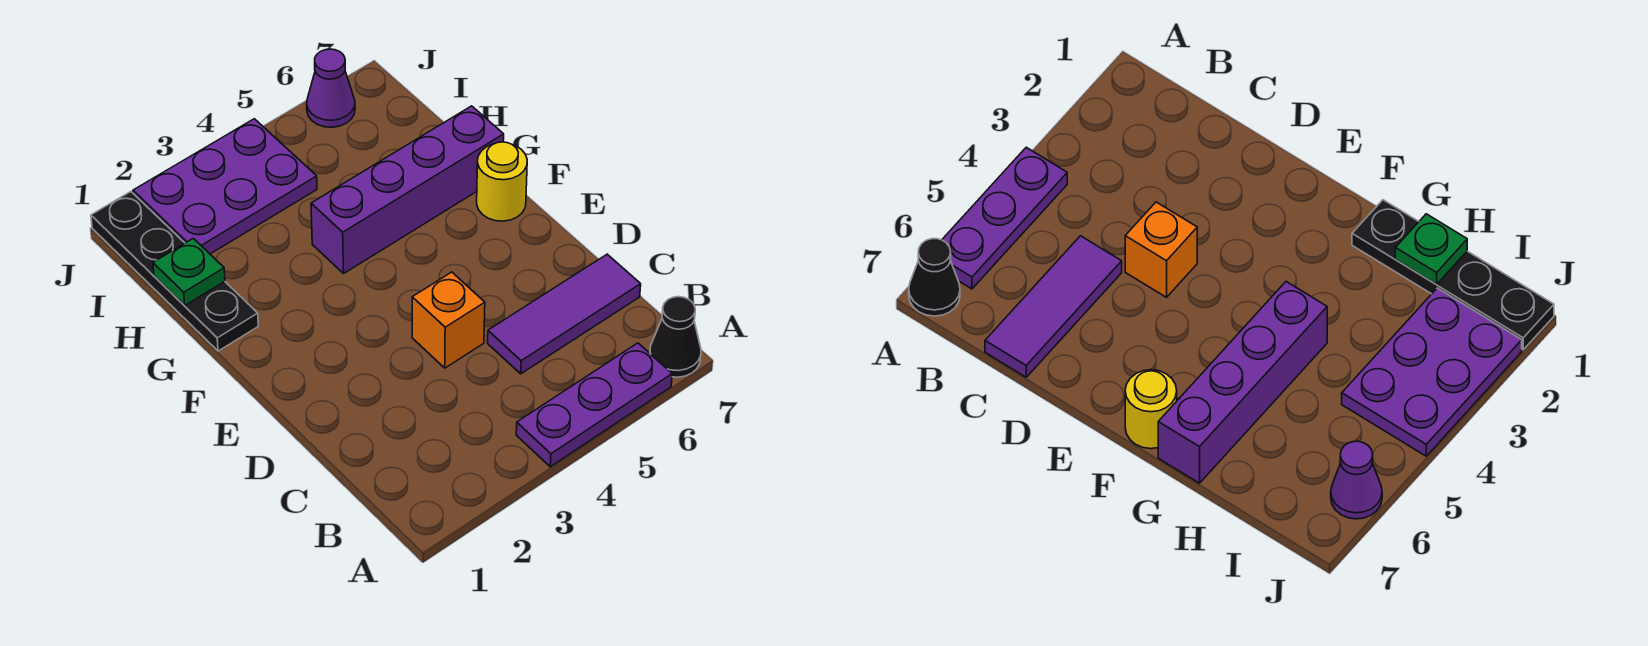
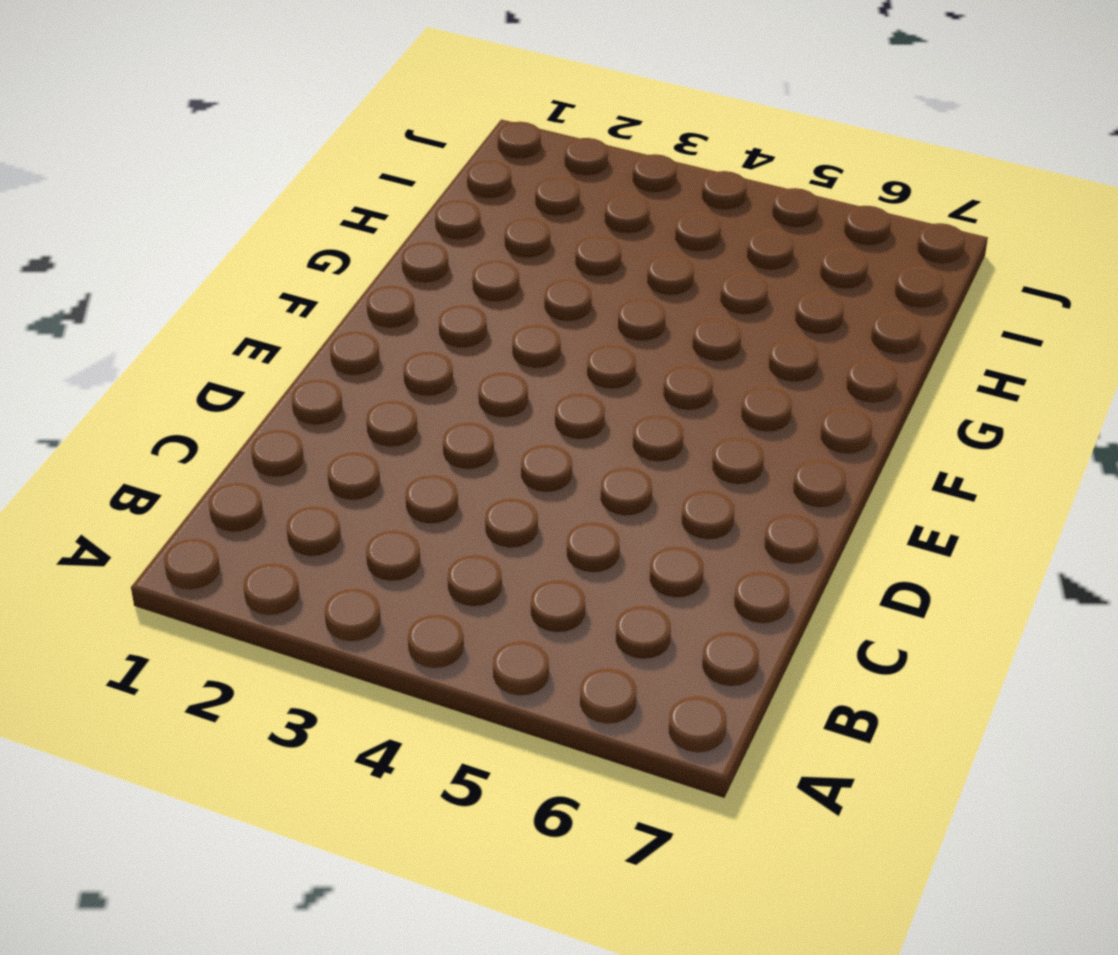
none -> purple plate A4:A6 level 1
none -> black cone A7 level 1

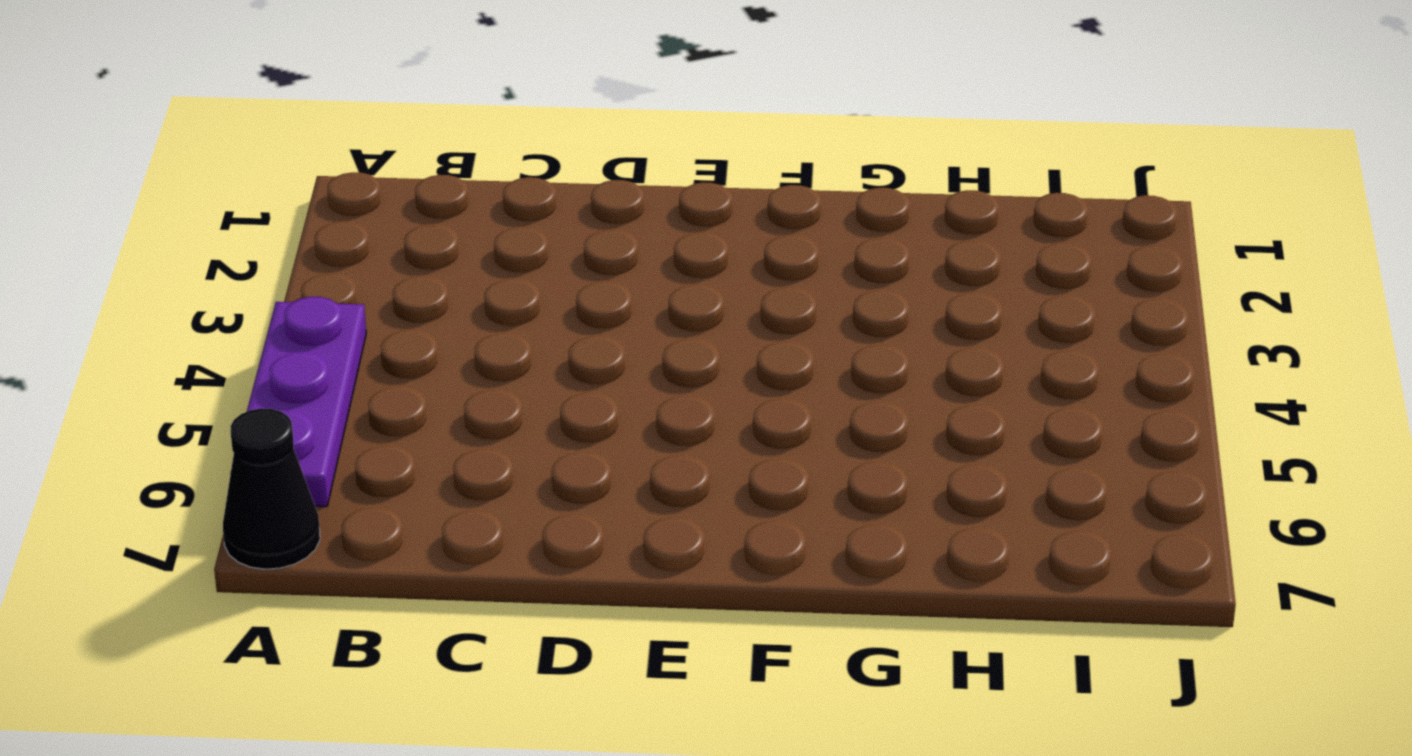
none -> purple tile C5:C7 level 1
none -> orange brick D4 level 1

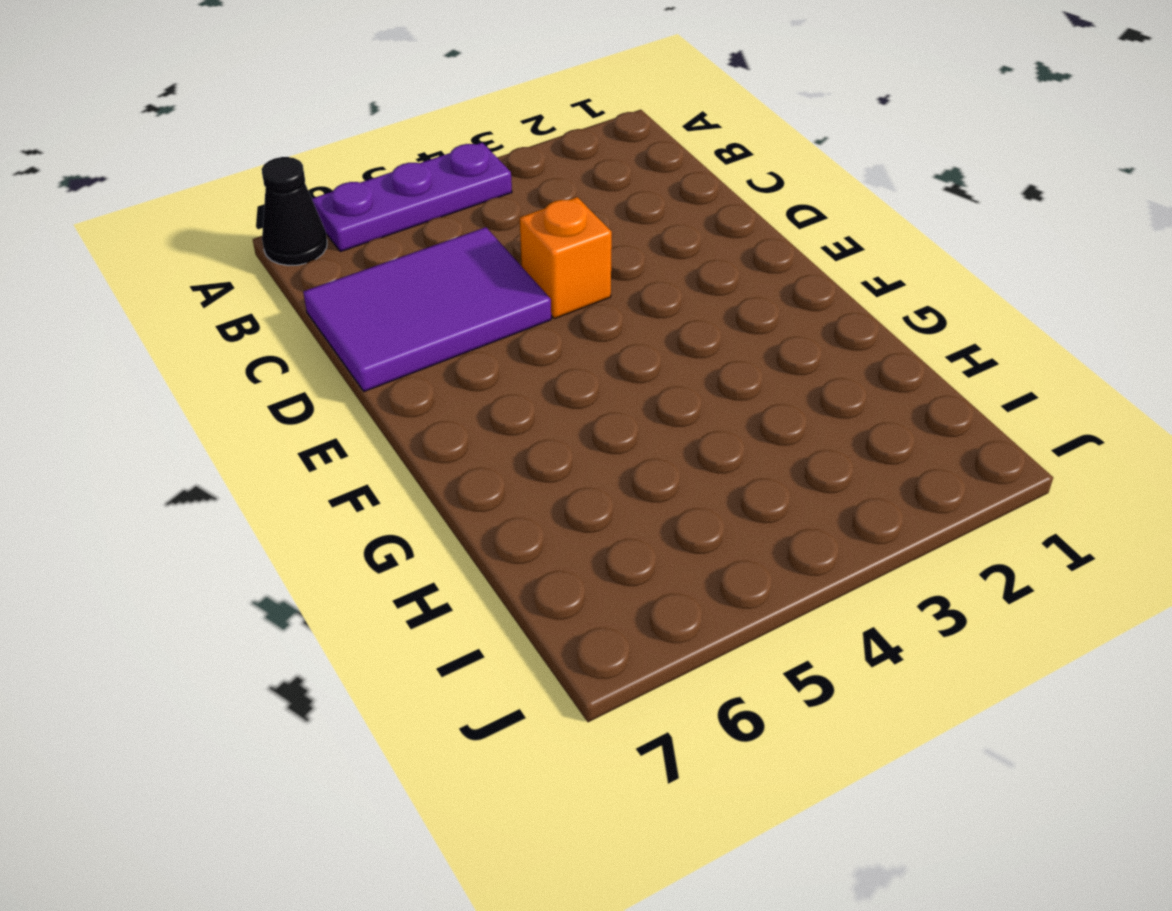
purple tile C5:D7 level 1 -> purple tile C5:C7 level 1
none -> yellow round brick F7 level 1
none -> black plate G1:J1 level 1

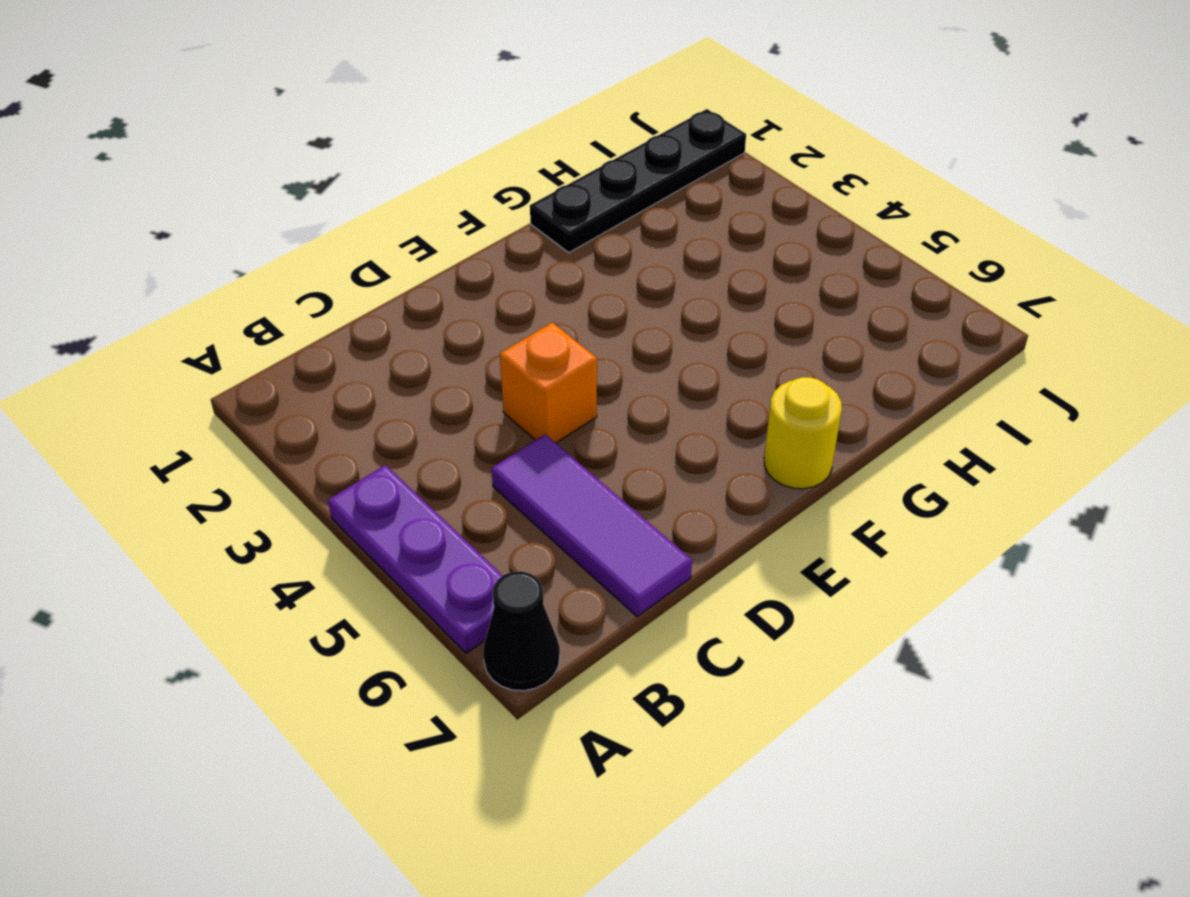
none -> purple brick G4:G7 level 1
none -> purple plate I2:J4 level 1

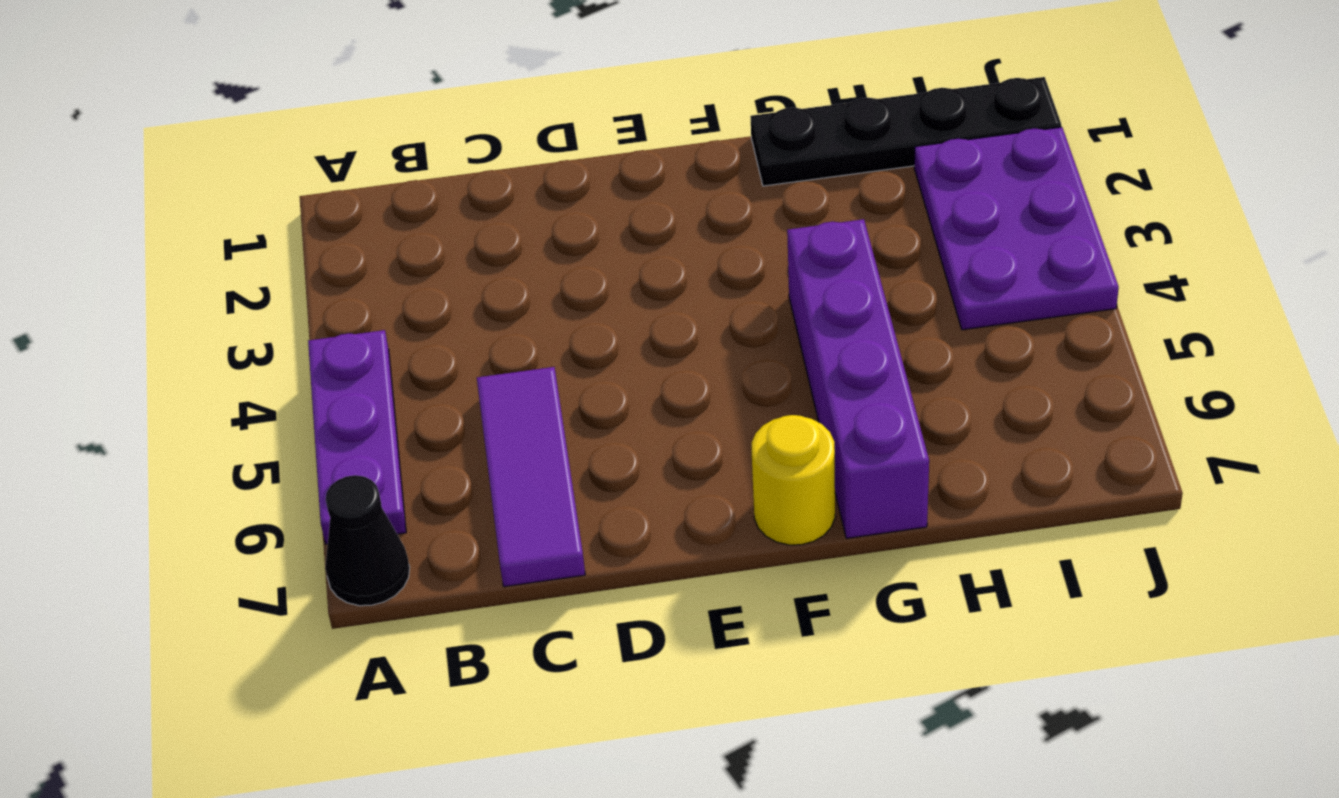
none -> orange brick D4 level 1
none -> purple cone J6 level 1

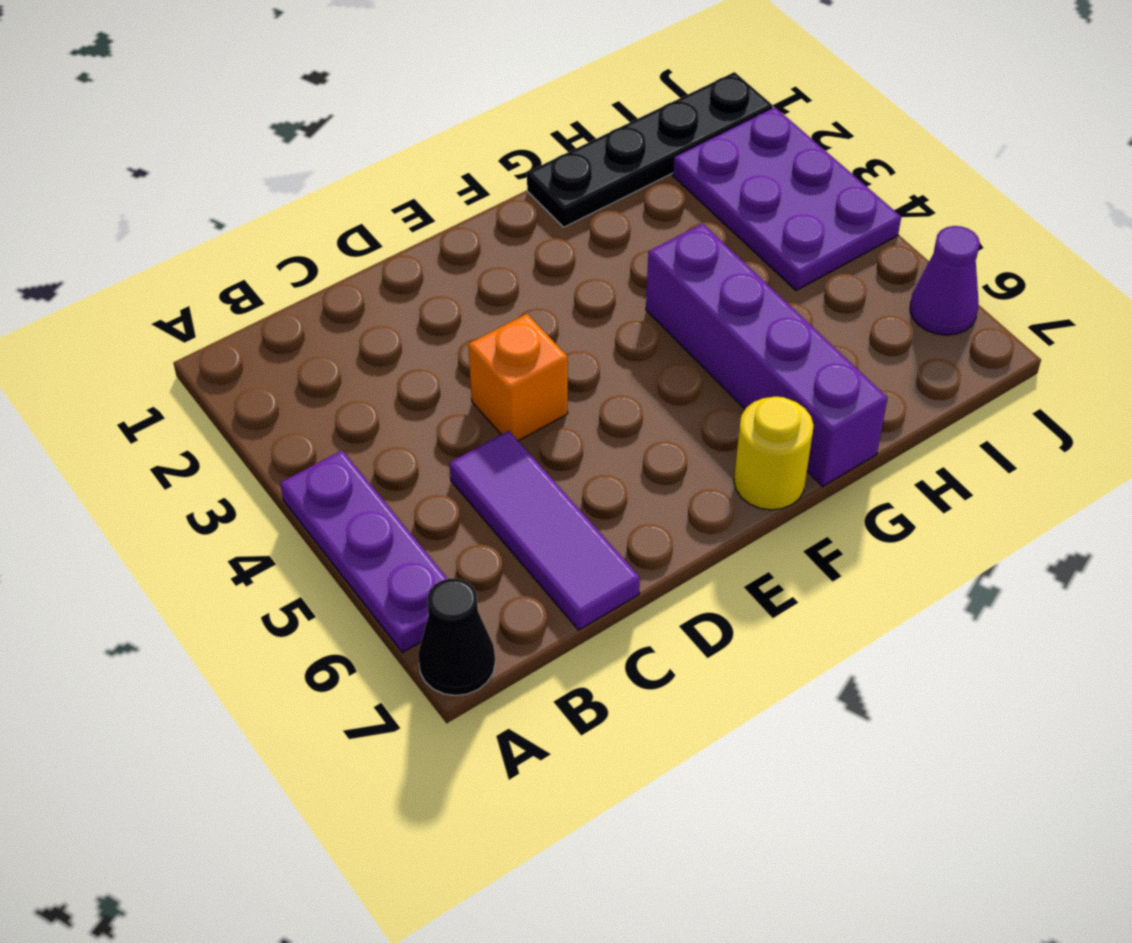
none -> green plate H1 level 2

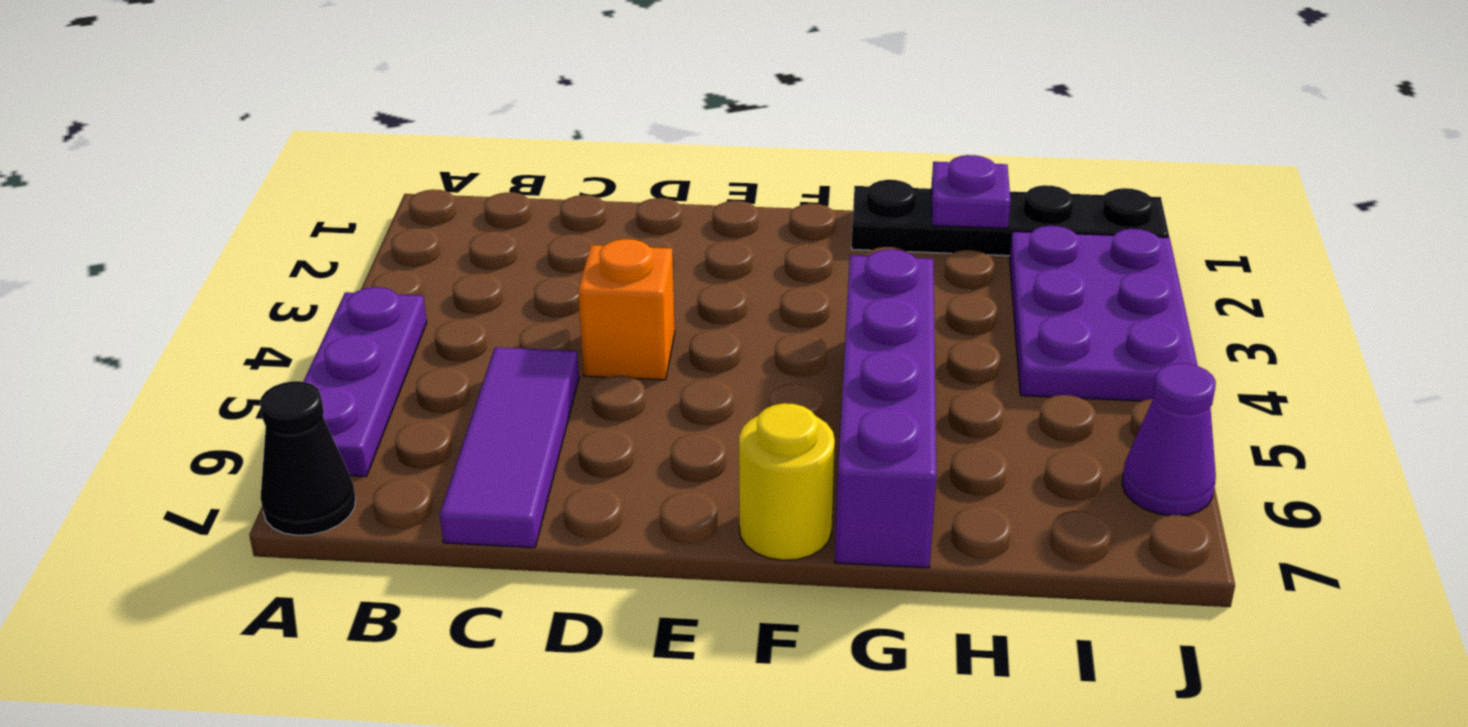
purple plate H1 level 2 -> green plate H1 level 2

